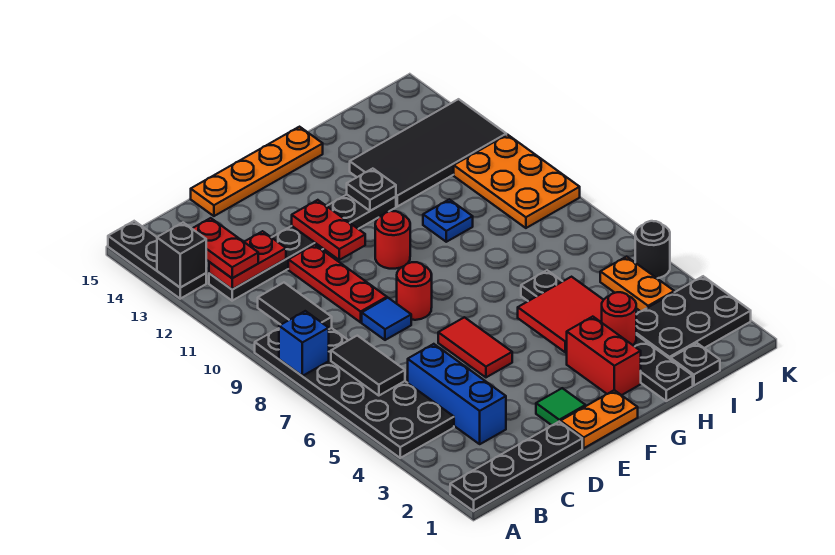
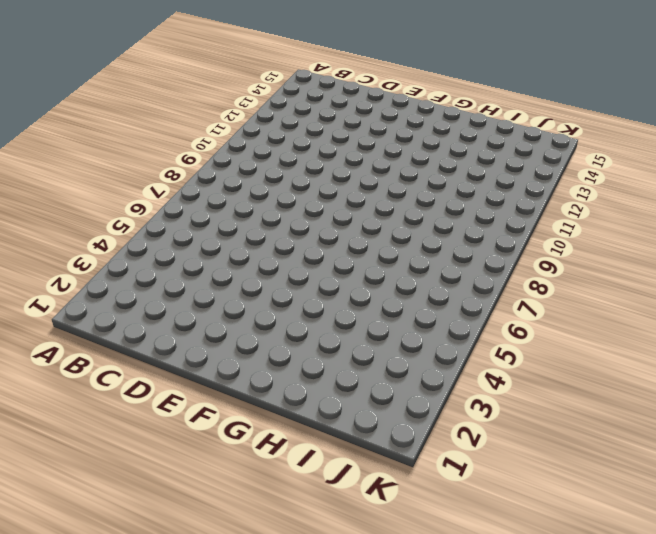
none -> black plate A1:D1 level 1
none -> black plate A4:B9 level 1
none -> black plate A13:A15 level 1
none -> black plate B12:G12 level 1

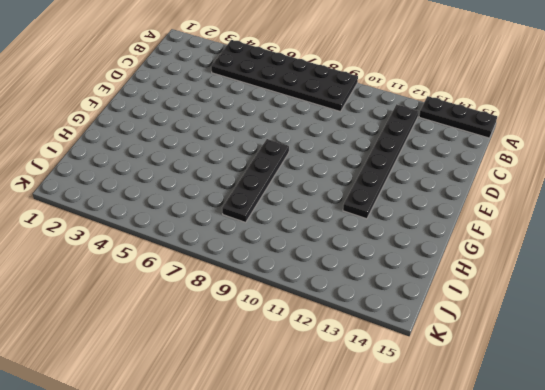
black plate F8:I8 level 1 -> black plate A1:D1 level 1
none -> blue brick C3:C5 level 1
none -> blue tile D8 level 1
none -> red plate D9:D11 level 1
none -> orange plate D15:G15 level 1

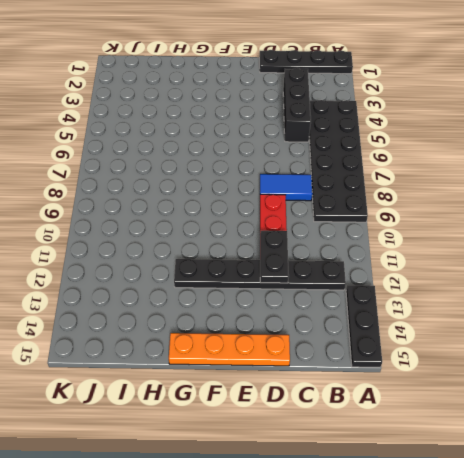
black brick C3:C5 level 1 -> blue brick C3:C5 level 1
blue tile C8:D8 level 1 -> blue tile D8 level 1
black plate D11:D12 level 2 -> none
none -> orange plate E1:F1 level 1
none -> green tile E2 level 1
none -> red tile E5:E6 level 1
none -> red round brick E8 level 1

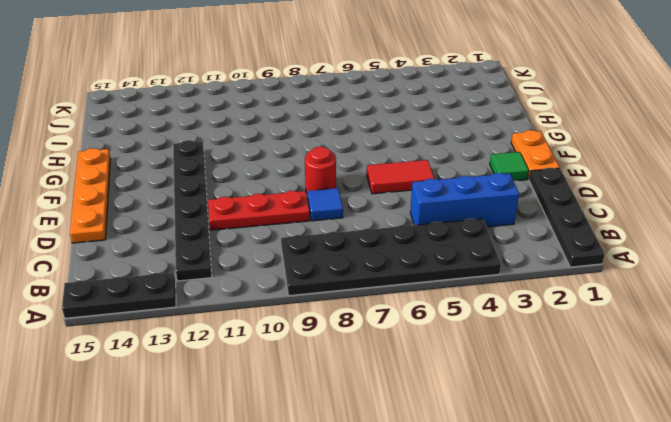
none -> red round brick F10 level 1
none -> red brick G2:G3 level 1
none -> black plate H1:H6 level 1
none -> blue plate H10 level 1

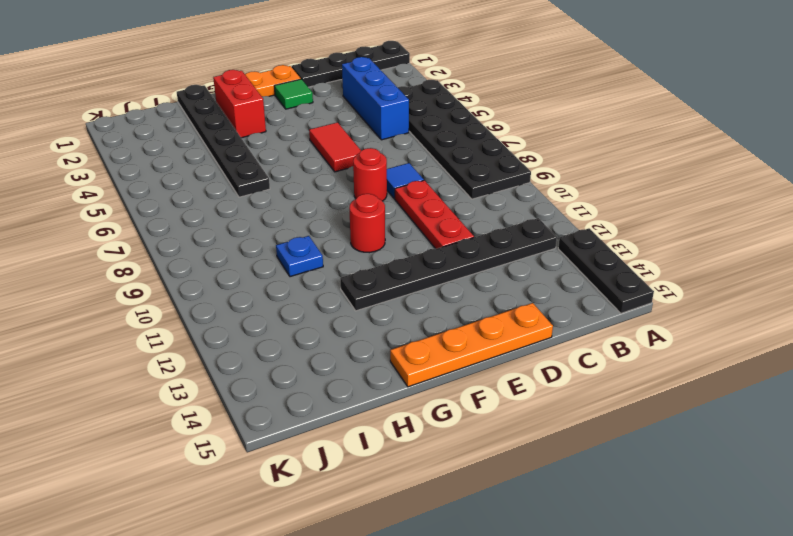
none -> black tile H12:K13 level 1
none -> black plate I1 level 1
none -> black plate I2:K3 level 1
none -> orange plate J4:J5 level 1

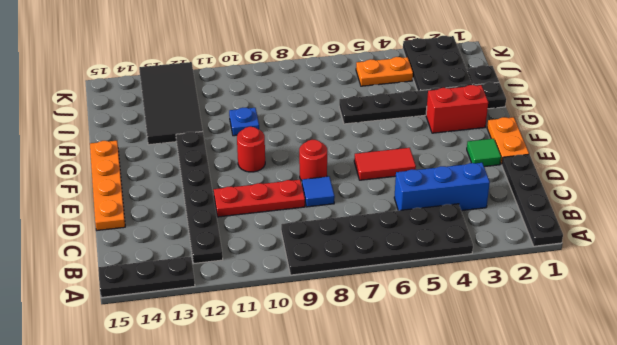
none -> orange plate J9:K11 level 1
none -> black round brick K5 level 1
none -> blue brick A8 level 2
none -> black brick A13 level 2

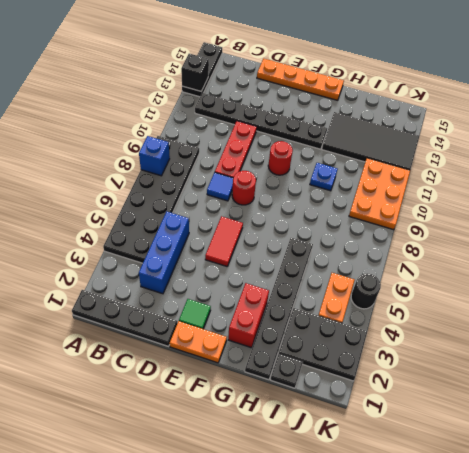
none -> black tile B6:B7 level 2
none -> black tile B9:B10 level 2
none -> red plate B12:C12 level 2
none -> red plate E11:E12 level 2

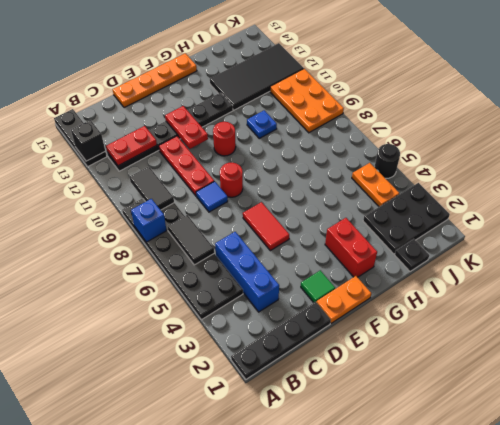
none -> black plate H1:H6 level 1
none -> red tile G4:H5 level 2
none -> black plate G12 level 2
none -> red round brick H3 level 2

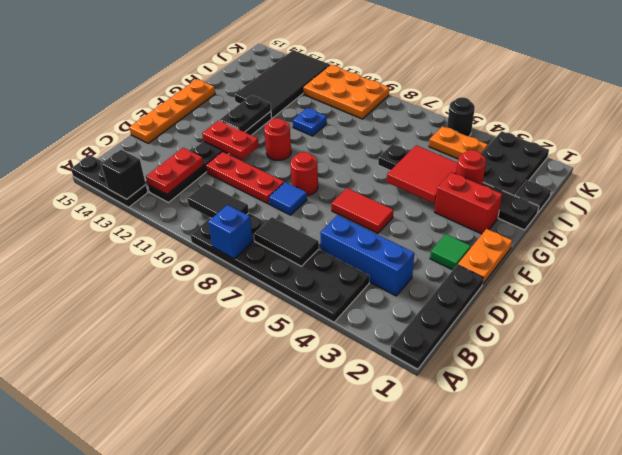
black plate F12:G12 level 2 -> black plate G12 level 2
none -> red plate B12:B13 level 3

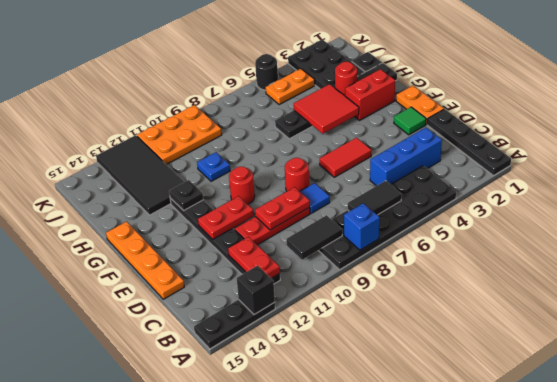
red plate D9:D10 level 2 -> red plate B12:B13 level 3

